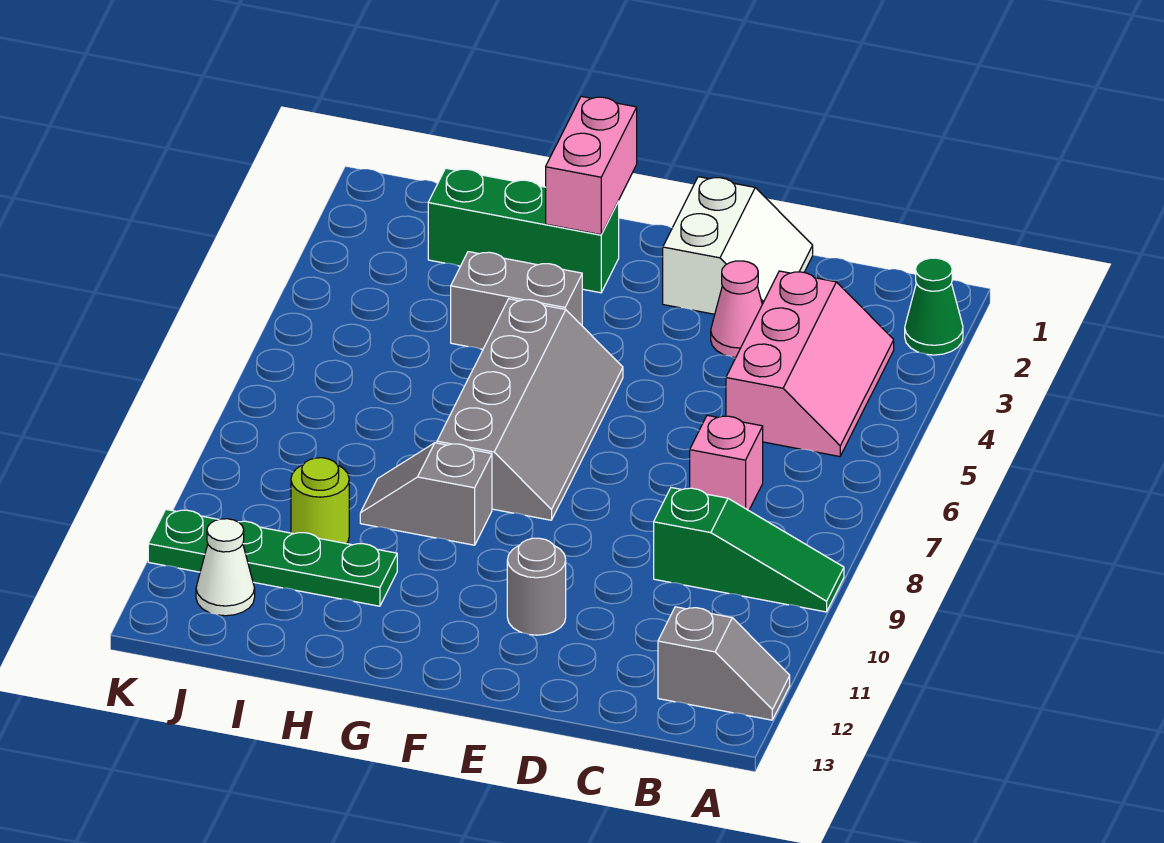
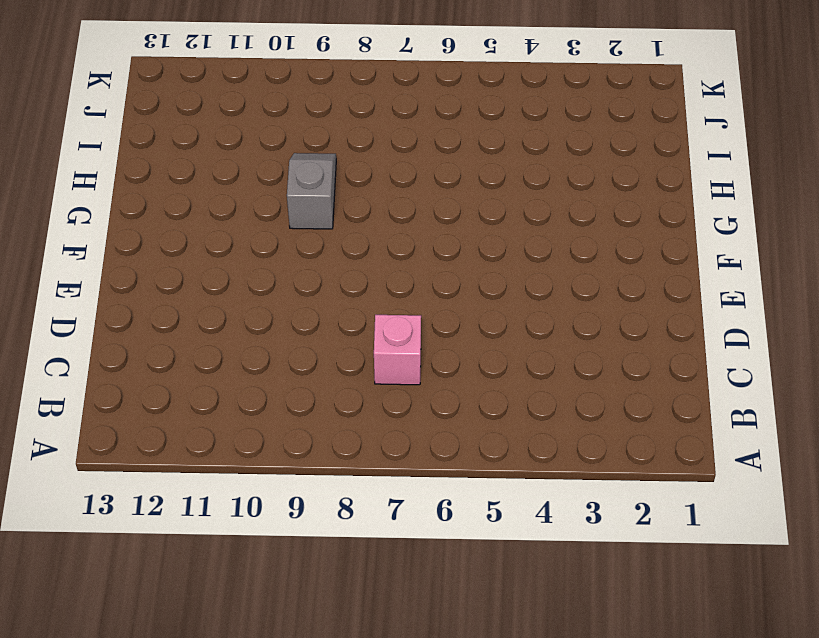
none -> green cone A2 level 1
none -> green slope A9:C9 level 1 top C
none -> grey slope A12:B12 level 1 top B

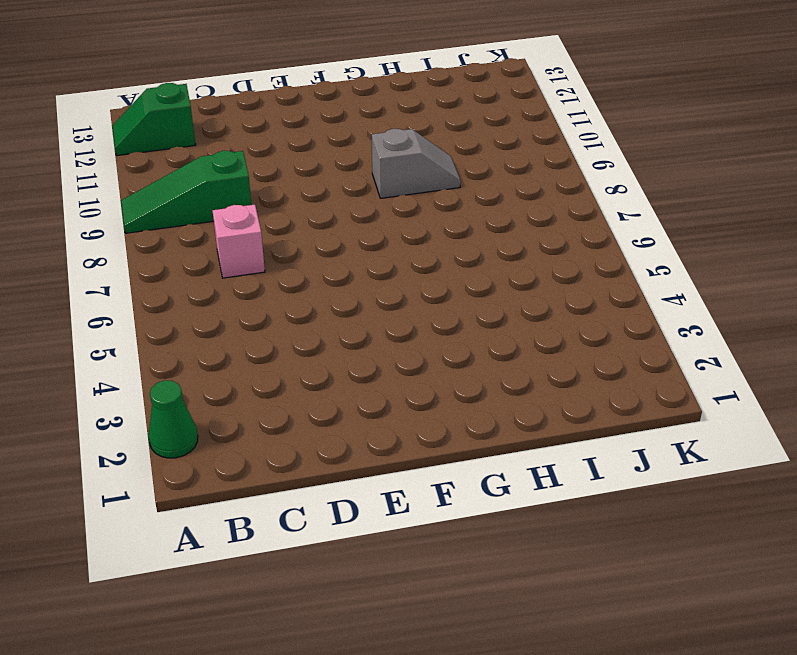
green slope A12:B12 level 1 top B -> grey slope A12:B12 level 1 top B
none -> pink slope B3:C5 level 1 top C
none -> white slope D1:E2 level 1 top E
none -> pink cone D3 level 1

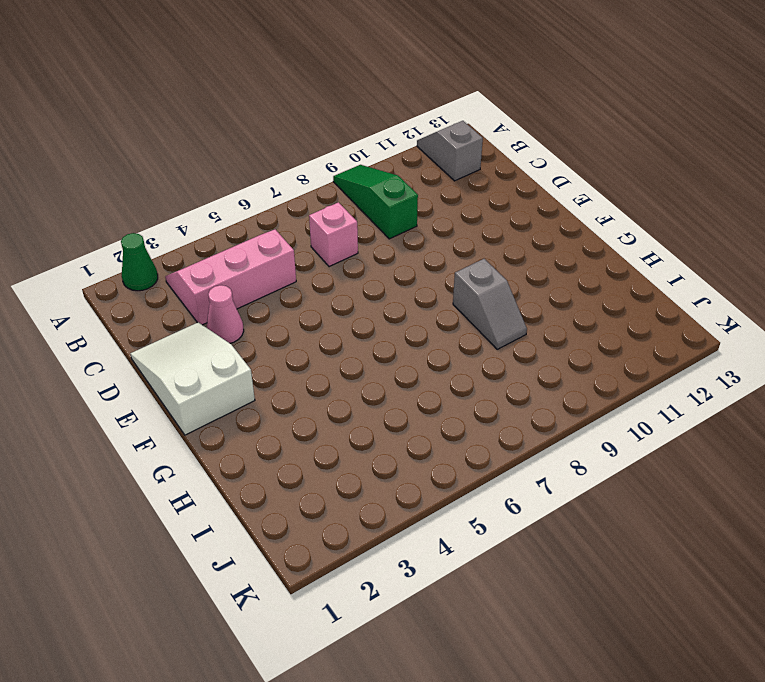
white slope D1:F2 level 1 top F -> white slope D1:E2 level 1 top E
none -> grey round brick E11 level 1
none -> grey slope F5:G8 level 1 top G
none -> green brick G2:I2 level 1

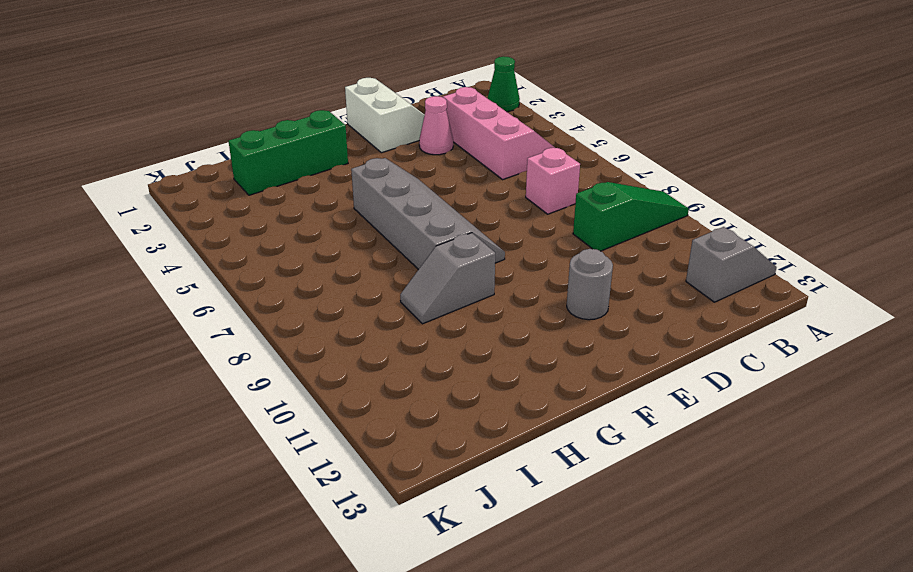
none -> grey brick G4:H4 level 1
none -> green plate H11:K11 level 1
none -> lime round brick I10 level 1

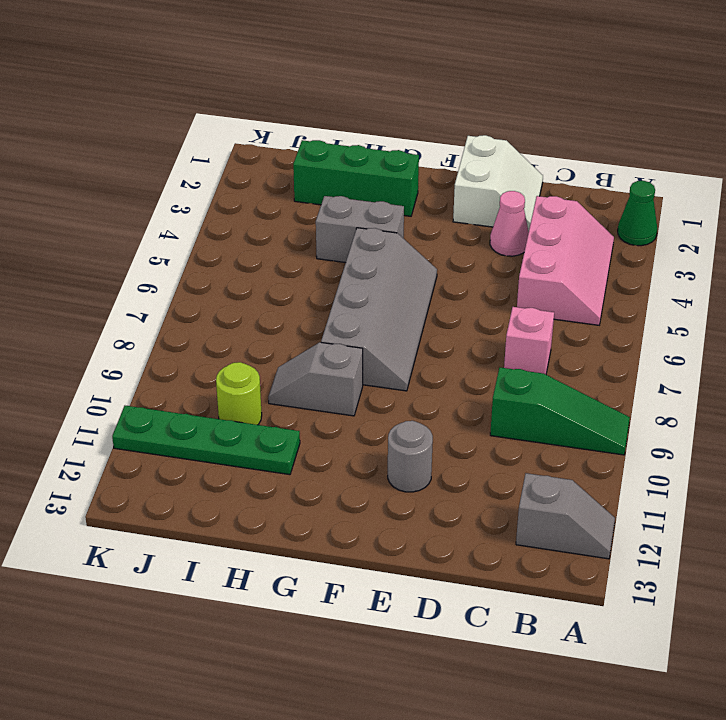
none -> white cone J12 level 1
none -> pink brick G1:G2 level 2

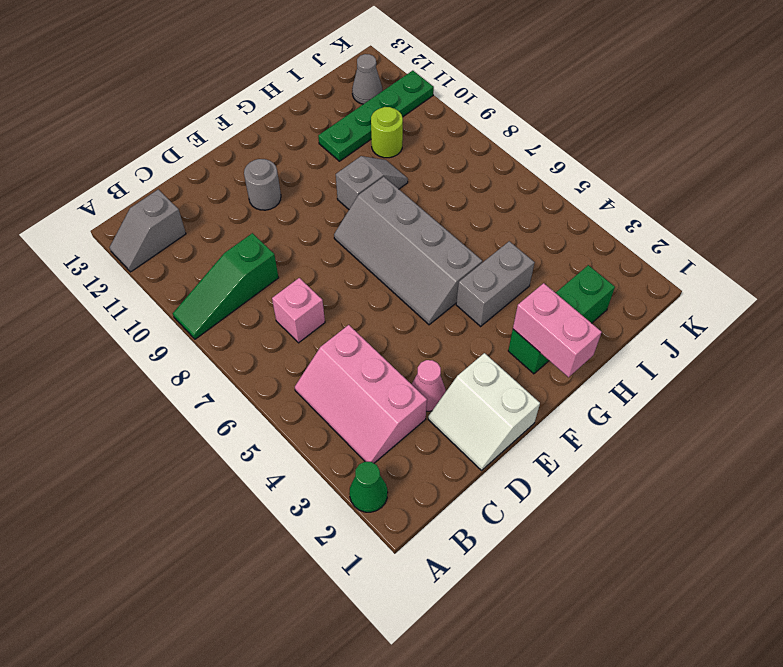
grey cone J12 level 1 -> white cone J12 level 1

